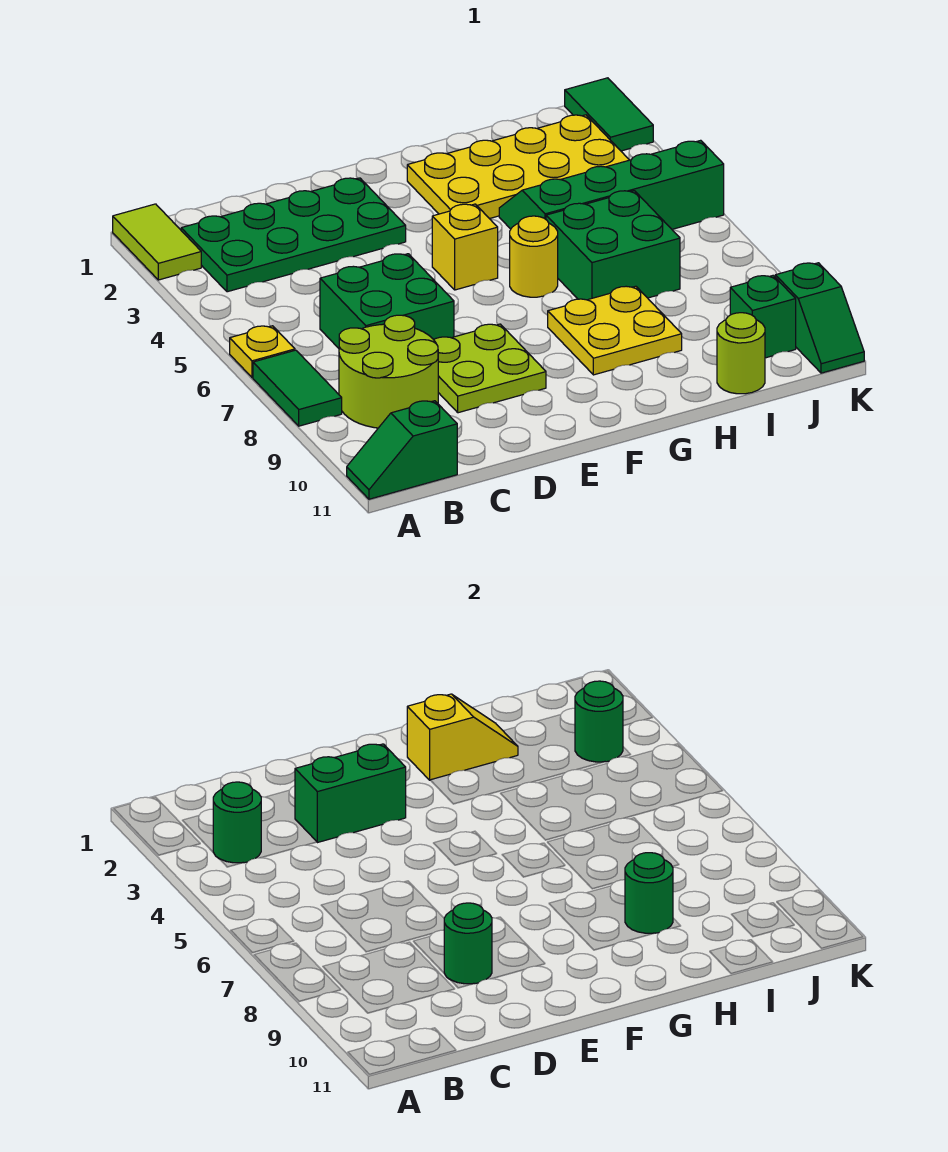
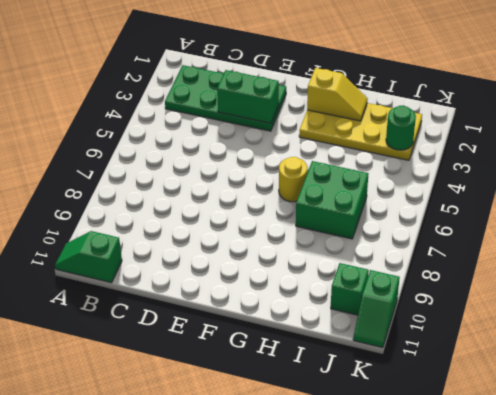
none -> lime tile A1:A2 level 1
none -> yellow plate A6 level 1
none -> green tile A7:A8 level 1

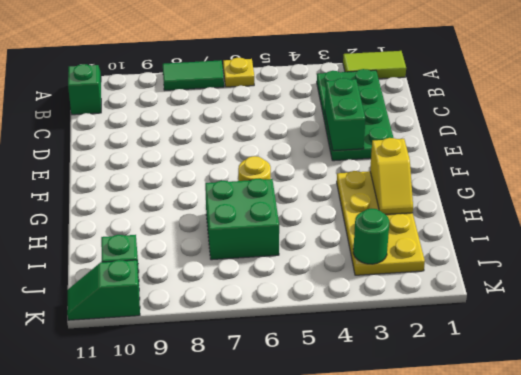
none -> lime round brick B8:C9 level 1
none -> green brick C6:D7 level 1
none -> lime plate D8:E9 level 1

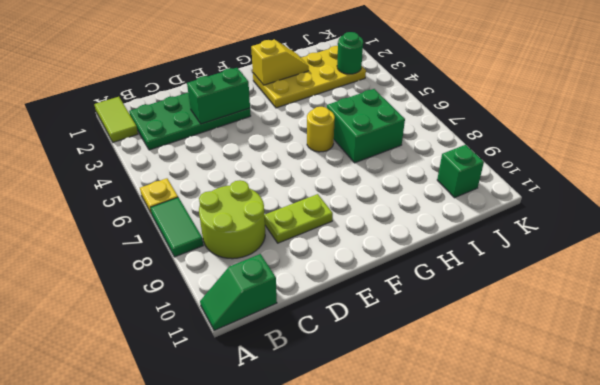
lime plate D9:E9 level 1 -> lime plate D8:E9 level 1
none -> green brick C6:D7 level 1
none -> yellow brick F5 level 1
none -> yellow plate G8:H9 level 1

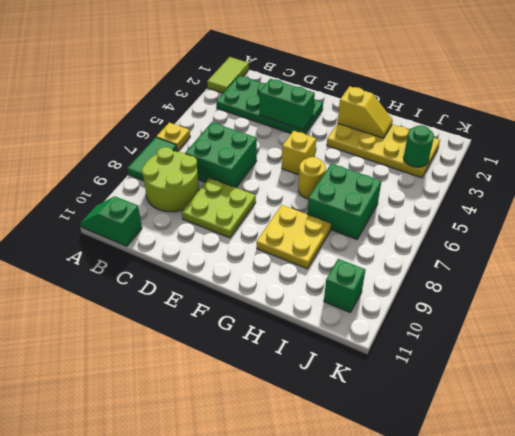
none -> green slope H4:K5 level 1 top 5
none -> lime round brick I11 level 1
none -> green tile K1:K2 level 1

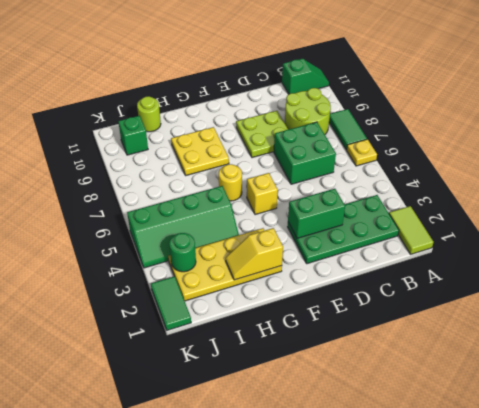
none -> green brick H6:I7 level 1
none -> green slope K10:K11 level 1 top 10
none -> green round brick B3 level 2

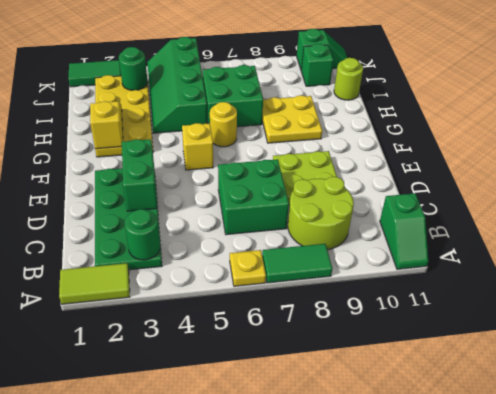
none -> green round brick D9 level 2
none -> green round brick H9 level 2

